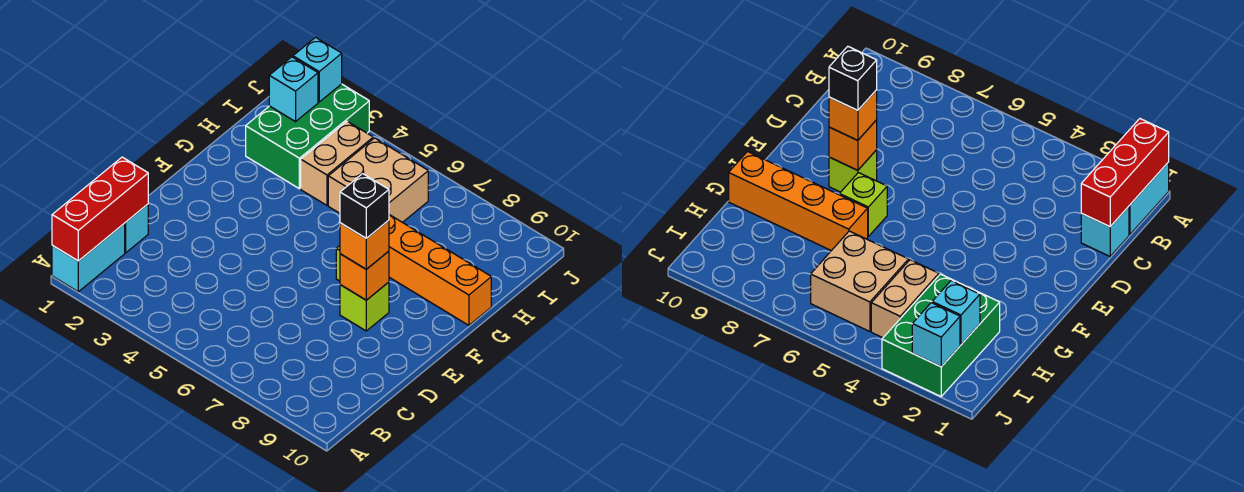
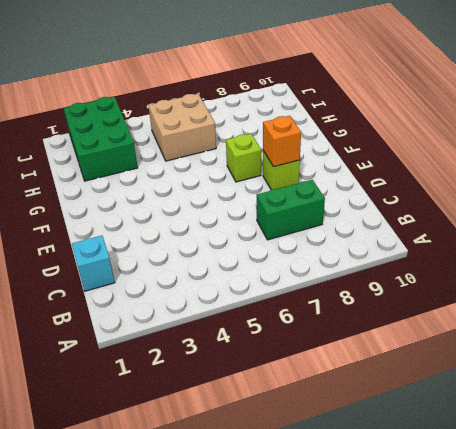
green brick C7:C8 level 1 -> none
none -> cyan brick A1:B1 level 1
none -> orange brick G7:G10 level 1
none -> tan brick H4:I4 level 1

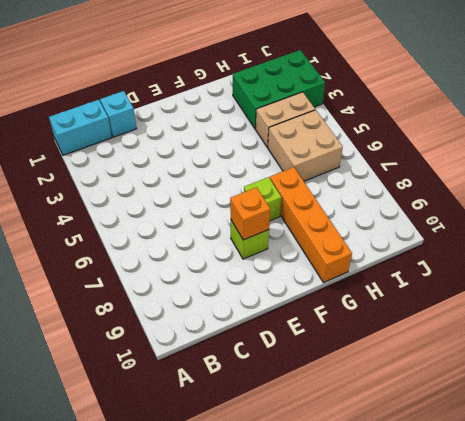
none -> red brick A1:C1 level 2
none -> cyan brick I2 level 2
none -> cyan brick J2 level 2

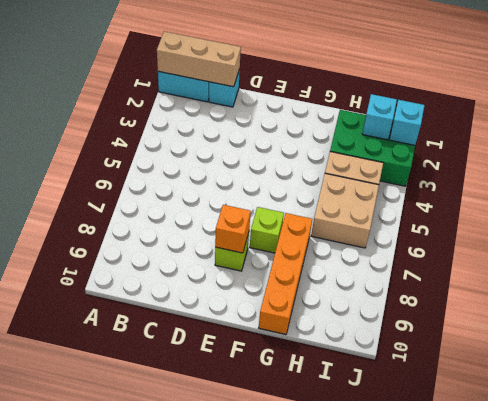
tan brick A1:C1 level 2 -> red brick A1:C1 level 2
none -> orange brick E8 level 3
none -> black brick E8 level 4

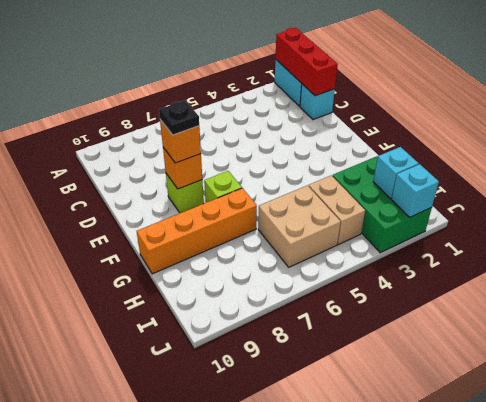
black plate E8 level 4 -> black brick E8 level 4

